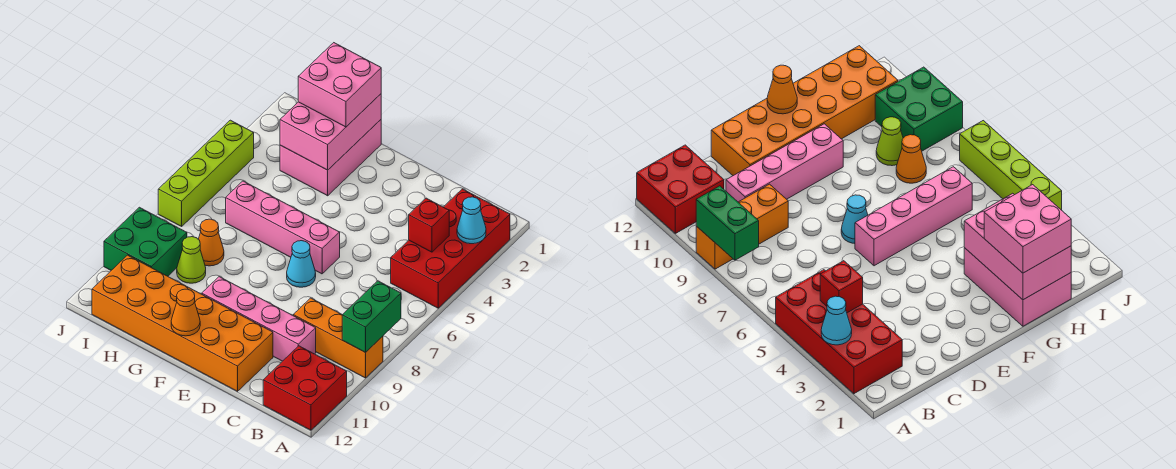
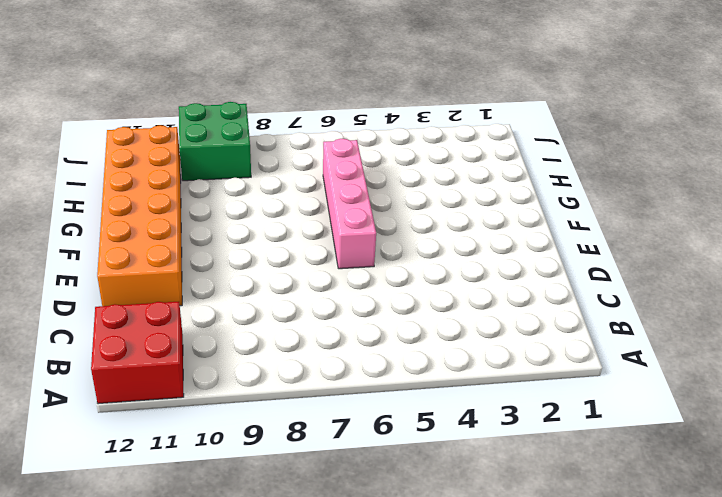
none -> red brick A2:B5 level 1
none -> orange brick A9:C9 level 1
none -> pink brick C10:F10 level 1

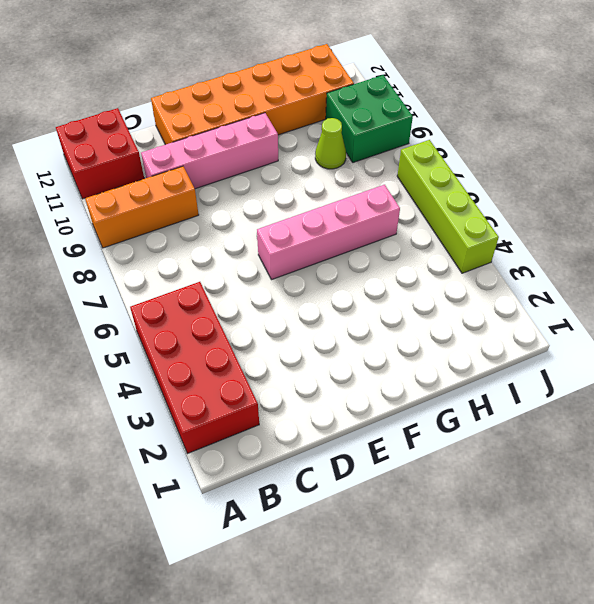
none -> cyan cone E7 level 1
none -> pink brick G1:H3 level 1
none -> orange cone H8 level 1

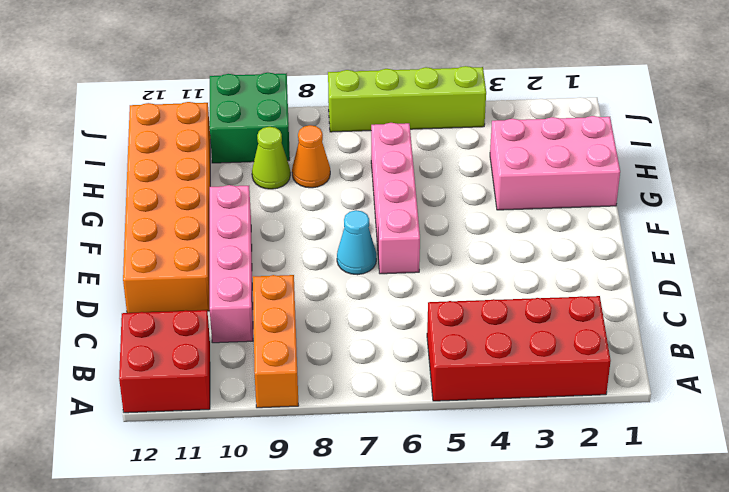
none -> cyan cone A3 level 2
none -> green brick A8:A9 level 2
none -> red brick B4 level 2

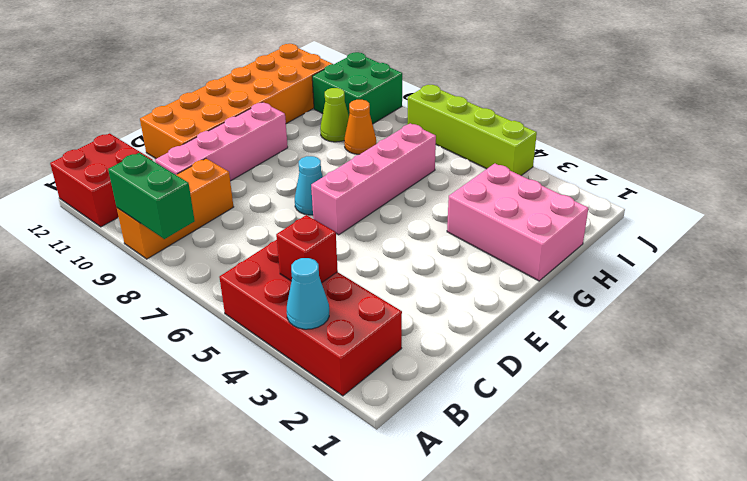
none -> orange cone F12 level 2
none -> pink brick G1:H3 level 2
none -> pink brick G1:H2 level 3

